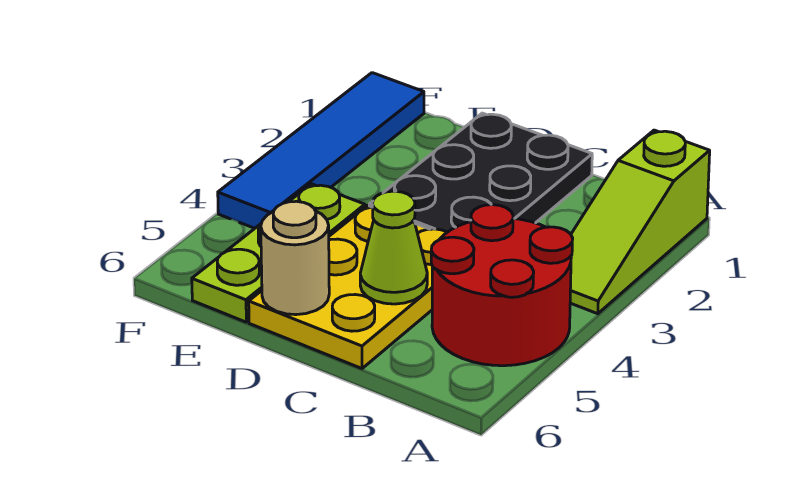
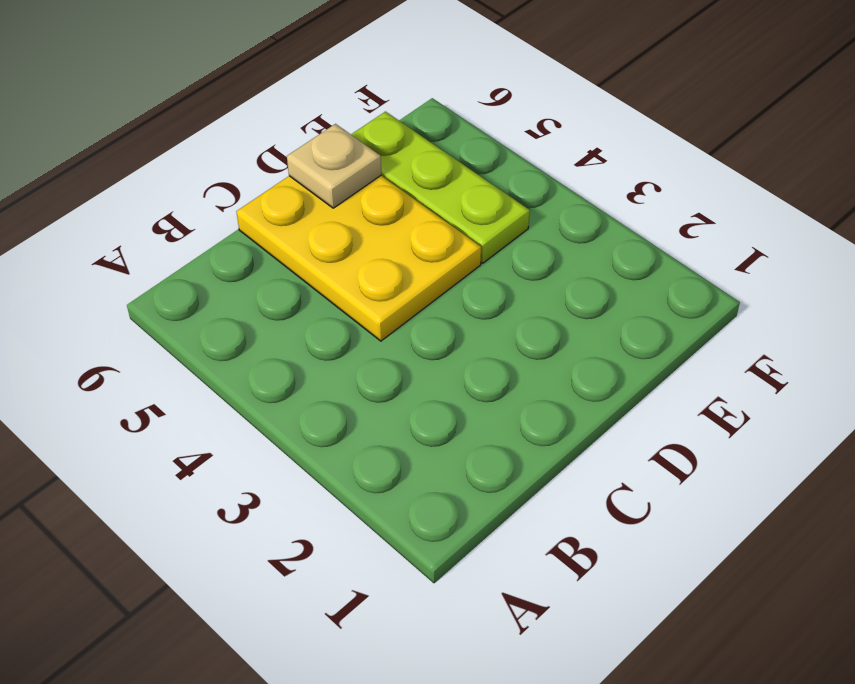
tan plate D6 level 2 -> tan round brick D6 level 2
none -> lime slope A1:A3 level 1 top 1
none -> red round brick A4:B5 level 1

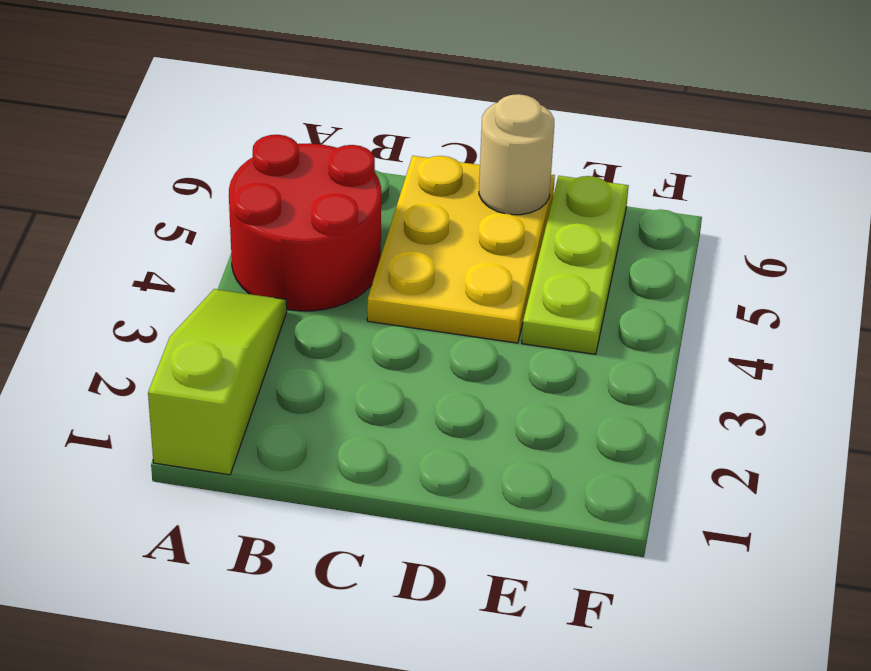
none -> black plate C1:D3 level 1
none -> blue tile F1:F4 level 1

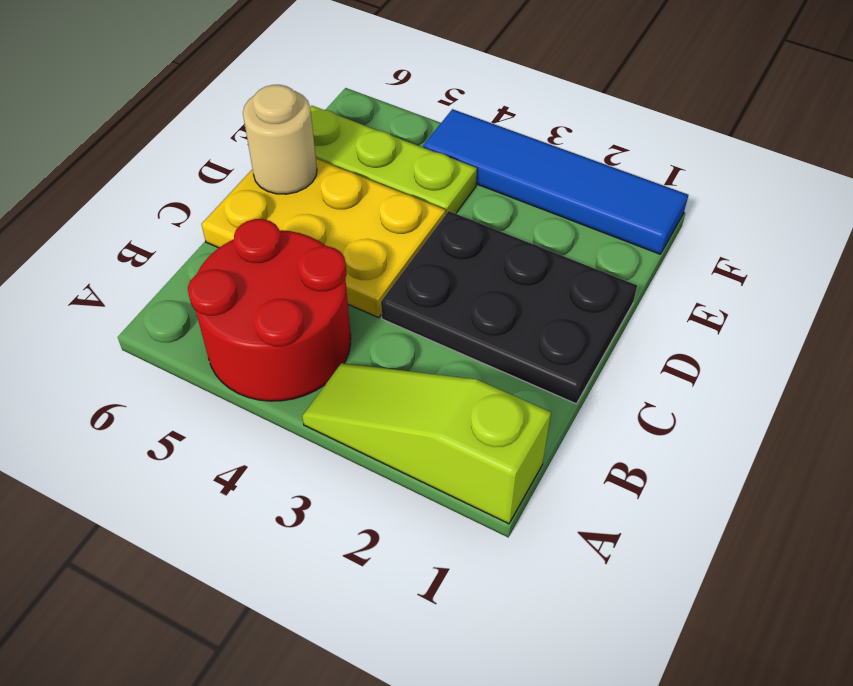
none -> lime cone C5 level 2

